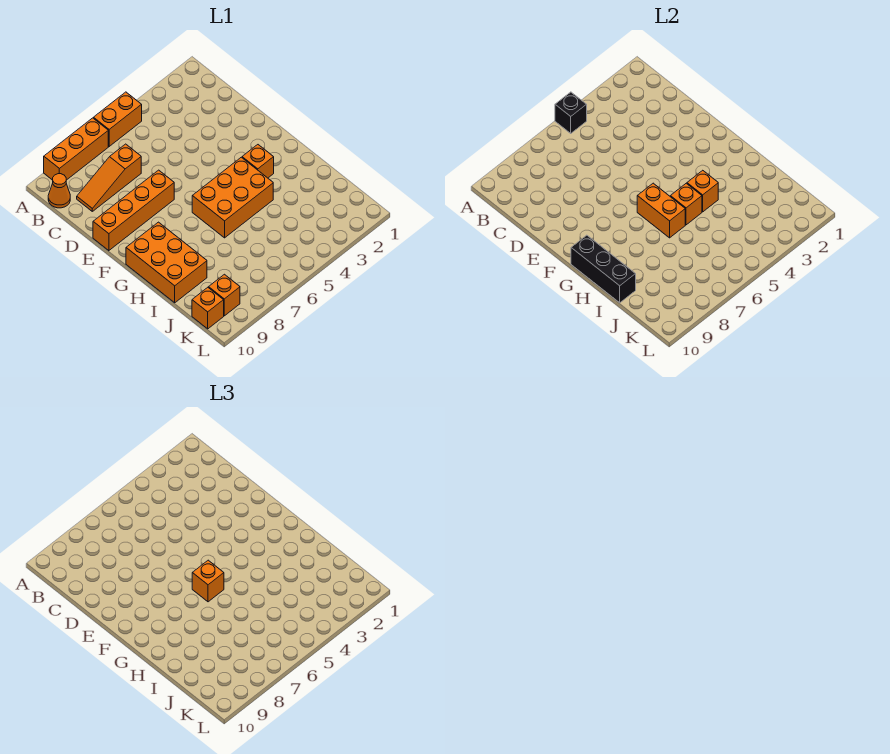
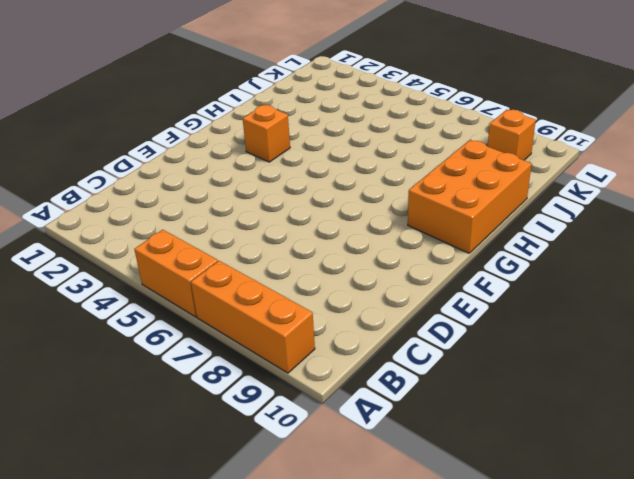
none -> orange cone B10 level 1
none -> orange slope C7:C9 level 1 top 7
none -> orange brick E7:E10 level 1

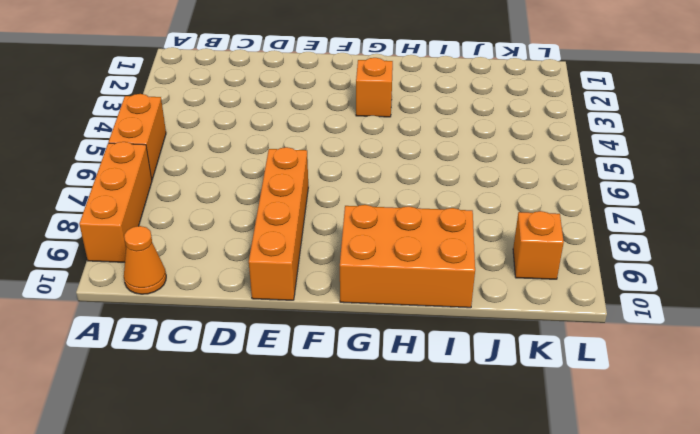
none -> orange slope C7:C9 level 1 top 7
none -> orange brick G4:H6 level 1
none -> orange brick K10 level 1

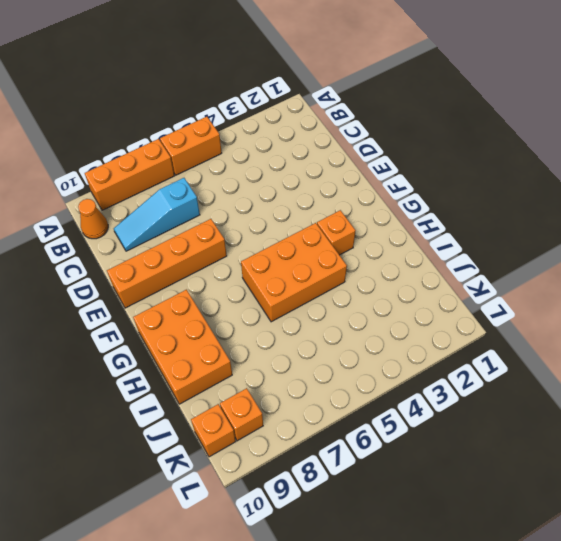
cyan slope C7:C9 level 1 top 7 -> orange slope C7:C9 level 1 top 7
none -> black brick A5 level 2
none -> orange brick G6:H6 level 2
none -> black brick G10:I10 level 2

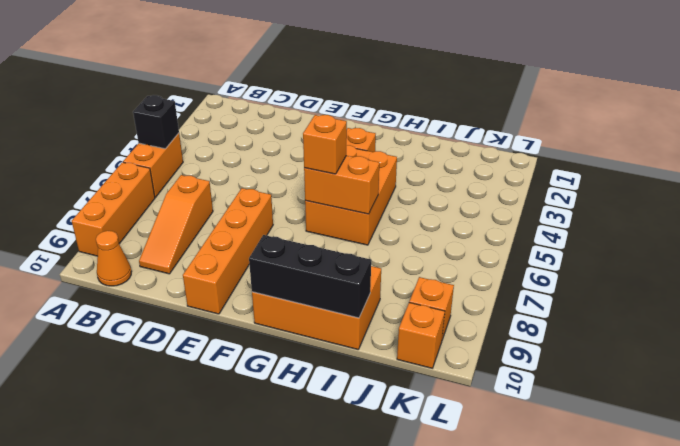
none -> orange brick H4 level 2
none -> orange brick H5 level 2

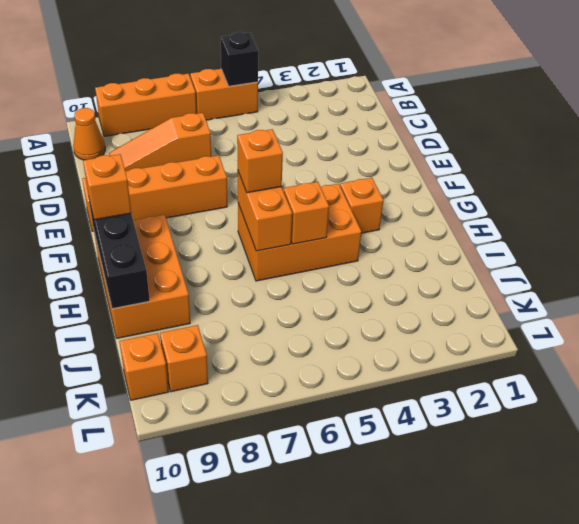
orange brick G10 level 3 -> orange brick H4 level 2

